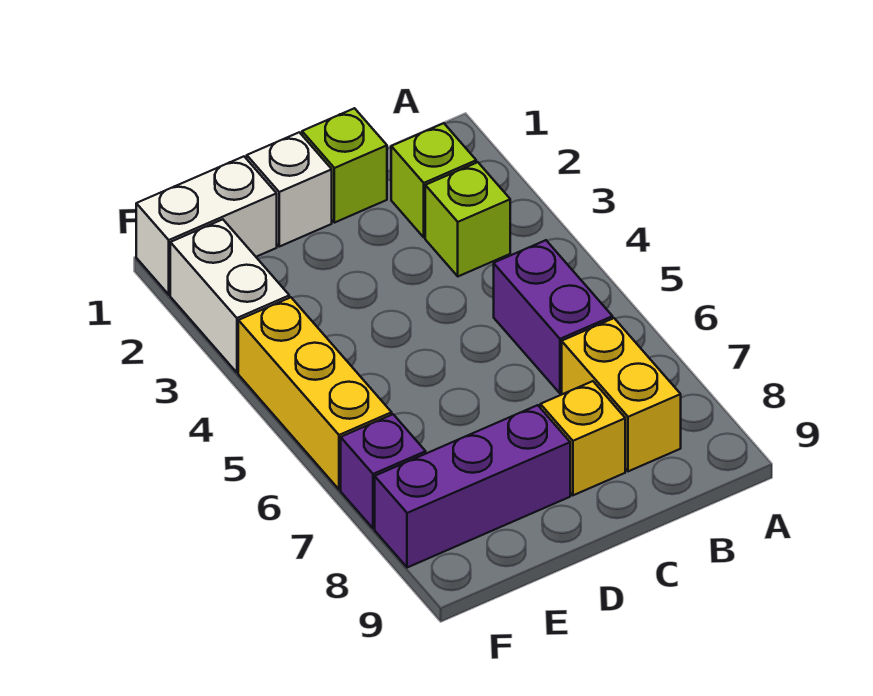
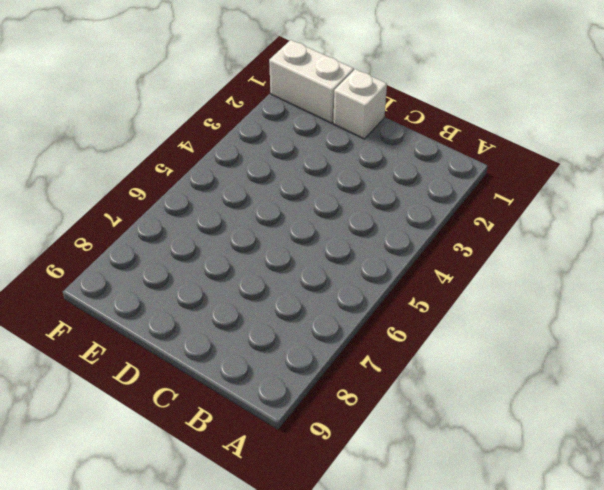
none -> lime brick B2 level 1
none -> lime brick B3 level 1
none -> purple brick B5:B6 level 1

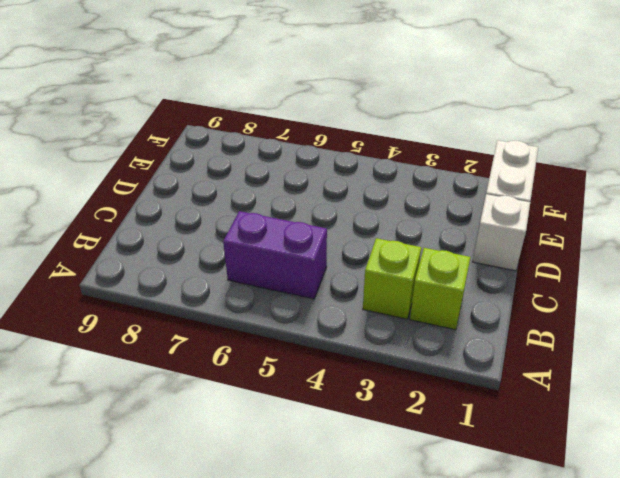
none -> yellow brick B7:B8 level 1
none -> lime brick C1 level 1
none -> yellow brick C8 level 1

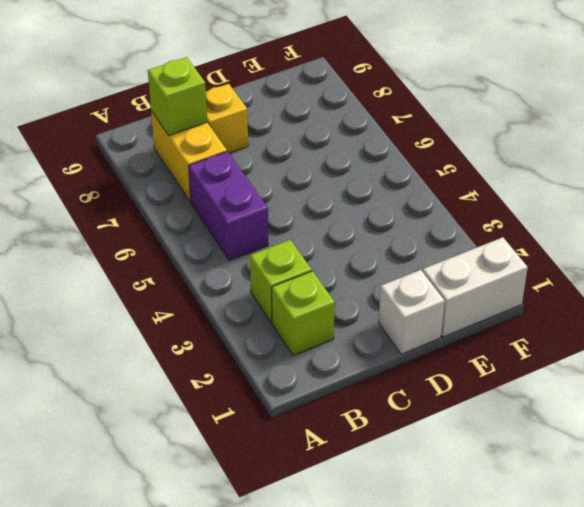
lime brick B8 level 2 -> lime brick C1 level 1
none -> purple brick D8:F8 level 1
none -> white brick F2:F3 level 1
none -> yellow brick F4:F6 level 1

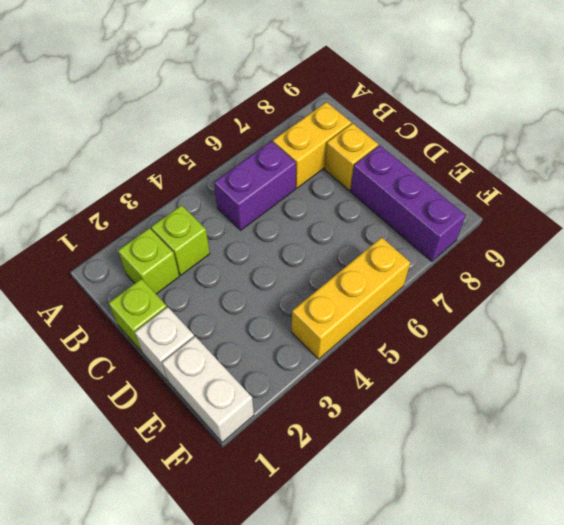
none -> white brick F2:F3 level 1
none -> purple brick F7 level 1

